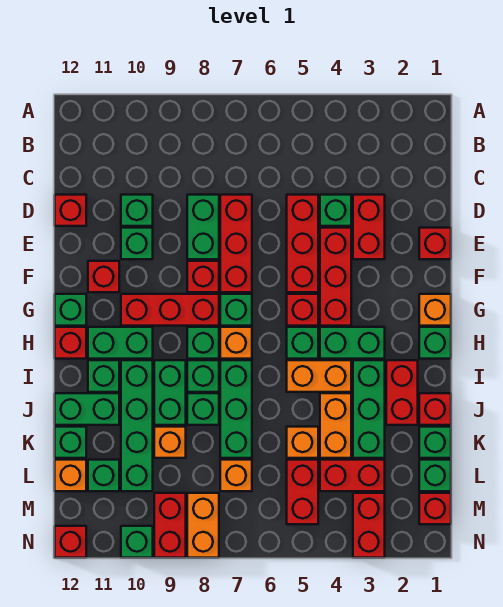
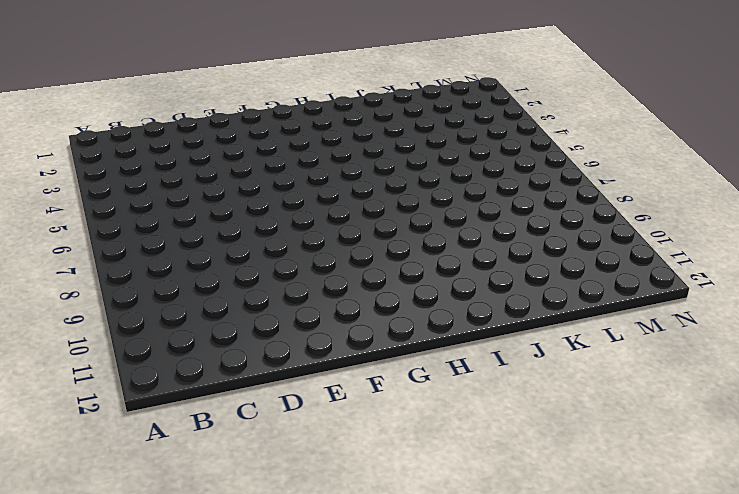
none -> red brick D3:E3 level 1
none -> green brick D4 level 1
none -> red brick D5:F5 level 1
none -> red brick D7:F7 level 1

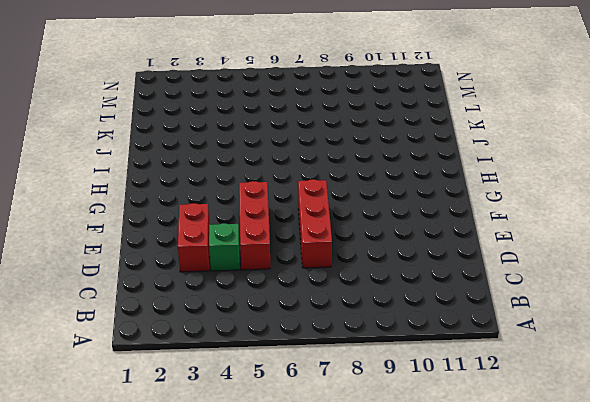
none -> green brick D8:E8 level 1
none -> green brick D10 level 1
none -> red brick D12 level 1
none -> red brick E1 level 1

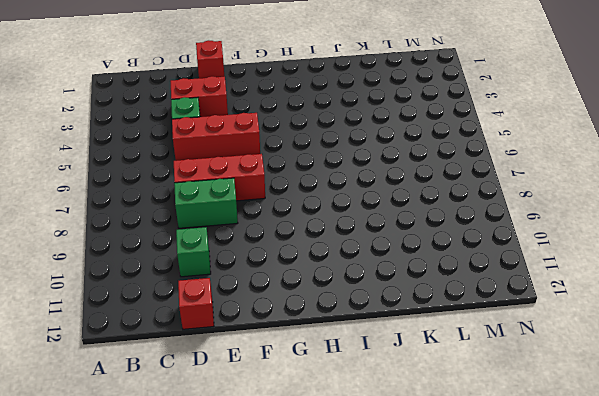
none -> red brick E4:G4 level 1
none -> green brick E10 level 1
none -> red brick F8 level 1
none -> red brick F11 level 1

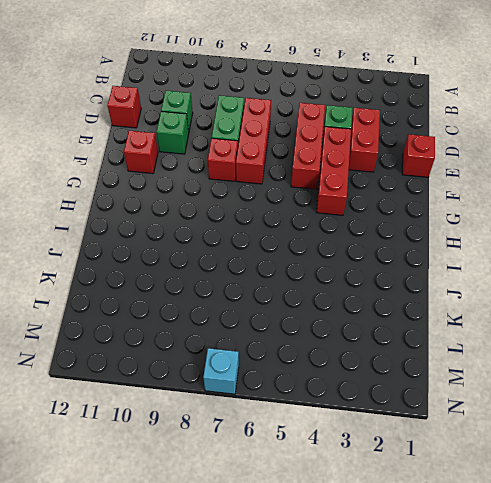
cyan brick N7 level 1 -> none
none -> orange brick G1 level 1
none -> red brick G5 level 1
none -> green brick G7 level 1
none -> red brick G8:G10 level 1

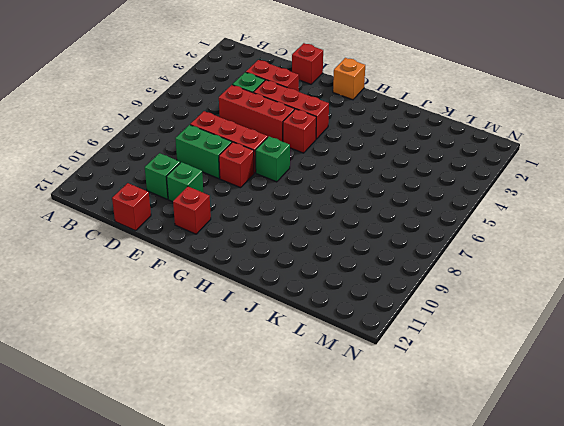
none -> red brick G8:G10 level 1
none -> green brick G12 level 1
none -> green brick H1 level 1
none -> green brick H3:H4 level 1

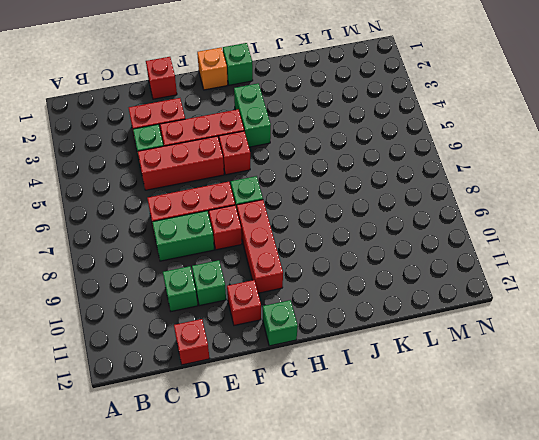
none -> green brick H5 level 1
none -> orange brick H7 level 1
none -> green brick H8 level 1
none -> green brick H10:H11 level 1

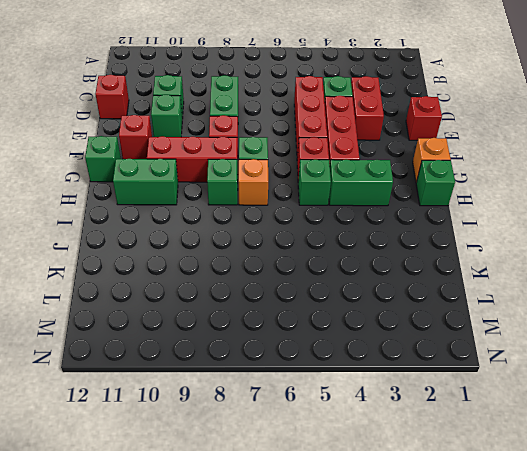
none -> red brick D7:F7 level 1
none -> red brick H12 level 1
none -> red brick I2:J2 level 1
none -> green brick I3:K3 level 1

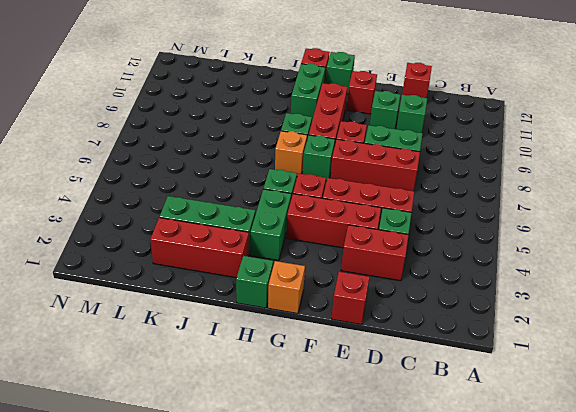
red brick I2:K2 level 1 -> red brick I2:J2 level 1
none -> orange brick I4:I5 level 1
none -> green brick I7:K7 level 1
none -> green brick I8 level 1
none -> green brick I9:J9 level 1

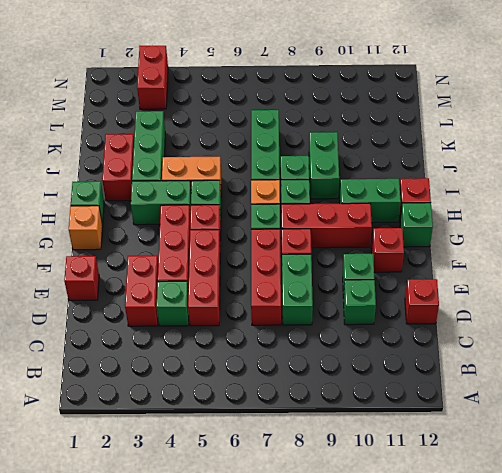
none -> green brick I10:L10 level 1
none -> green brick I11 level 1
none -> red brick J1 level 1
none -> orange brick J4:K4 level 1

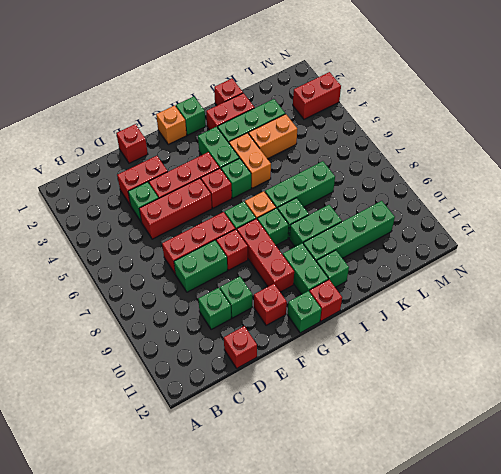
none -> green brick J8 level 1
none -> green brick J11:J12 level 1
none -> green brick K1 level 1
none -> orange brick K5 level 1

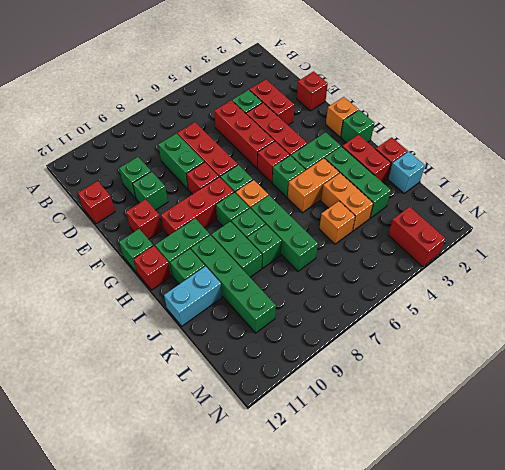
cyan brick J11:J12 level 1 -> green brick J11:J12 level 1
cyan brick K1 level 1 -> green brick K1 level 1
none -> orange brick K9 level 1
none -> green brick K12 level 1
none -> green brick L1 level 1
none -> red brick L3:L4 level 1

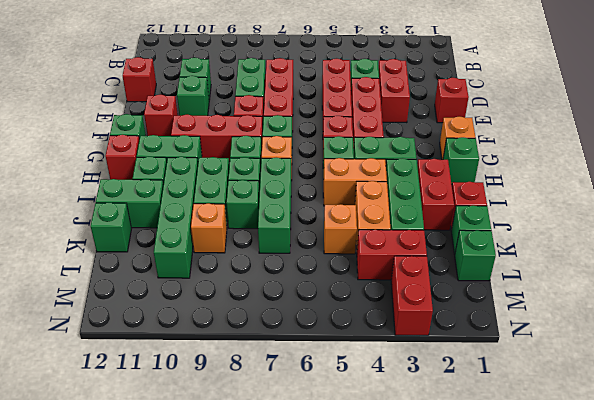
none -> red brick L5:M5 level 1
none -> orange brick L7 level 1
none -> green brick L11 level 1
none -> orange brick L12 level 1

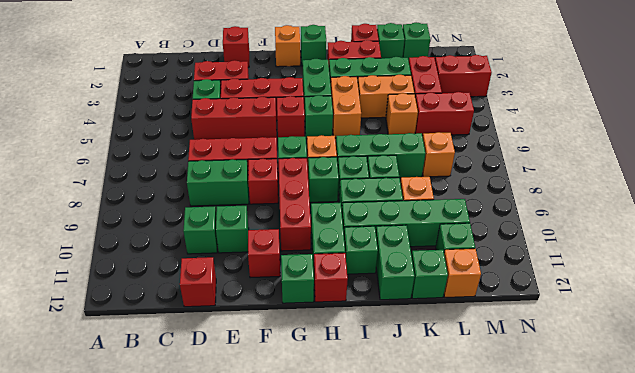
none -> red brick M1 level 1
none -> orange brick M8:N8 level 1
none -> red brick M9:N9 level 1
none -> green brick N10 level 1

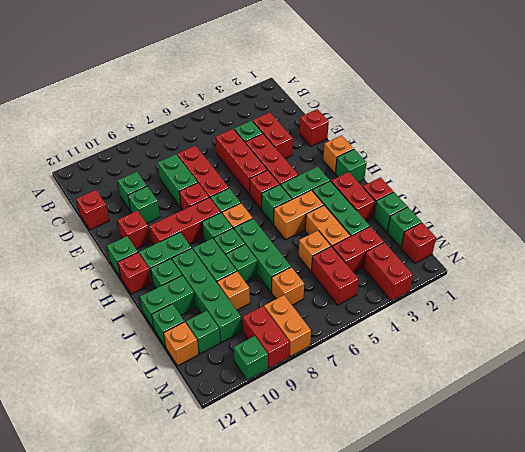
none -> red brick N12 level 1

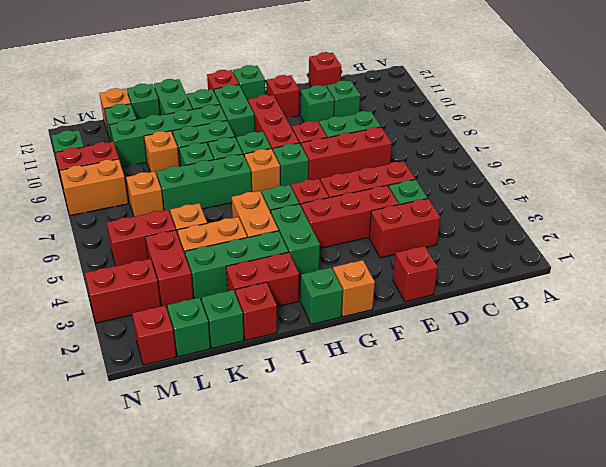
none -> red brick N12 level 1

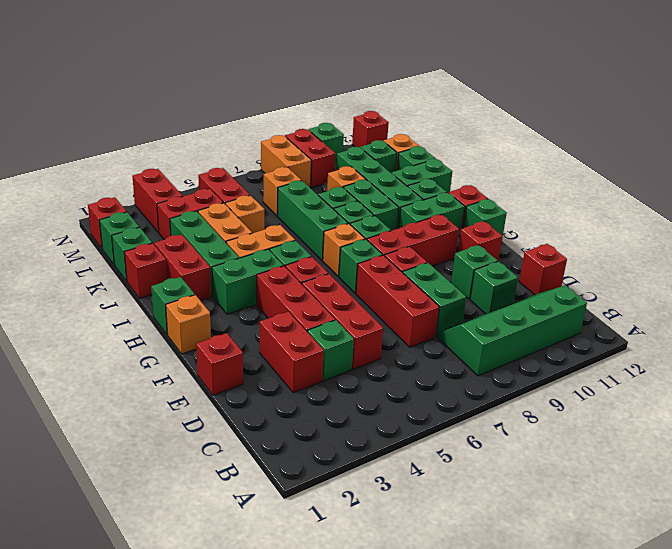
green slope B8:C11 level 1 top B -> none

